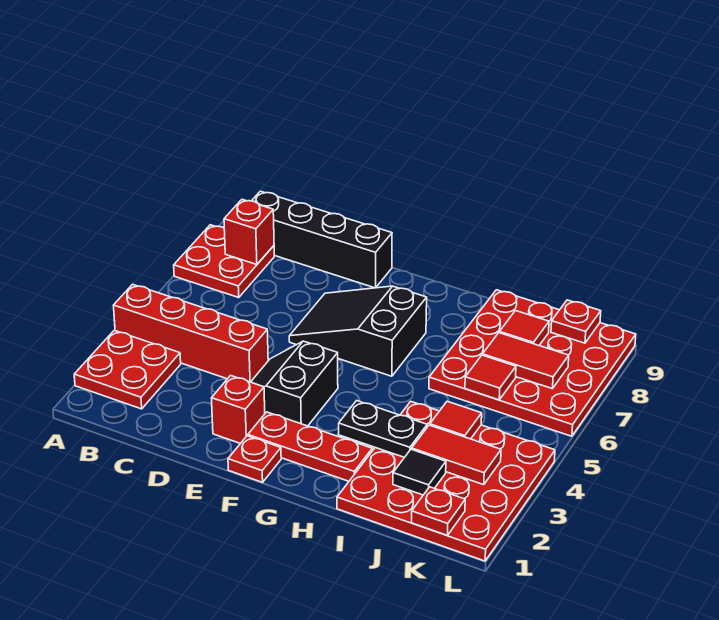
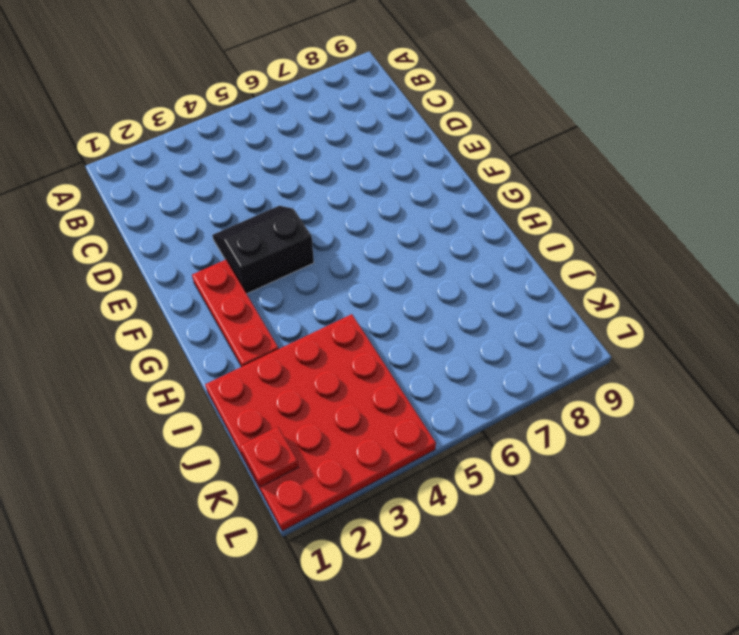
none -> red plate A2:B3 level 1
none -> red brick A4:D4 level 1
none -> red plate A7:B8 level 1

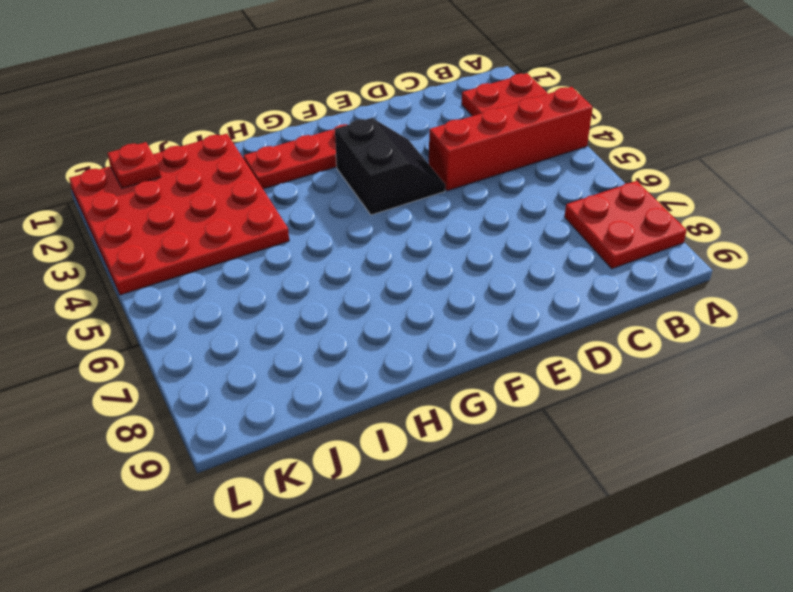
none -> black brick B9:E9 level 1
none -> red brick E2 level 1
none -> black slope E6:G7 level 1 top G

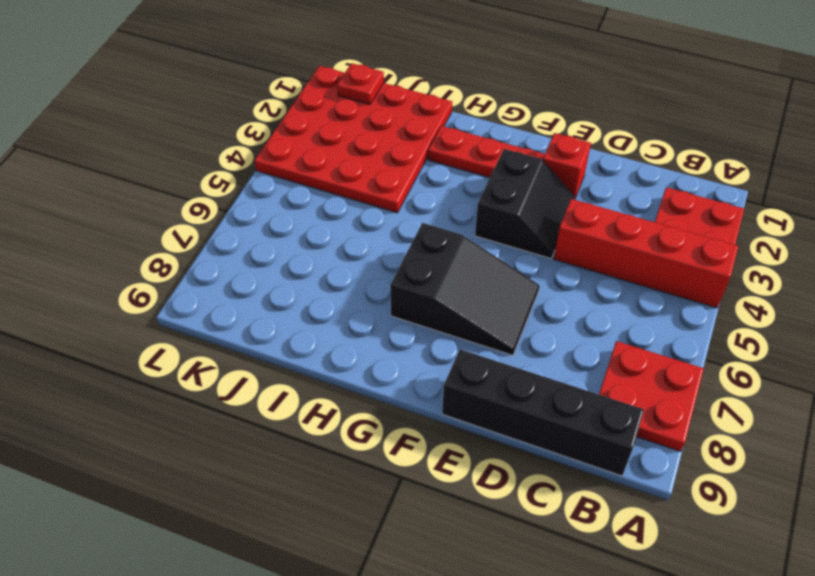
none -> red plate F1 level 1
none -> red plate I6:L9 level 1
none -> red brick B8 level 2

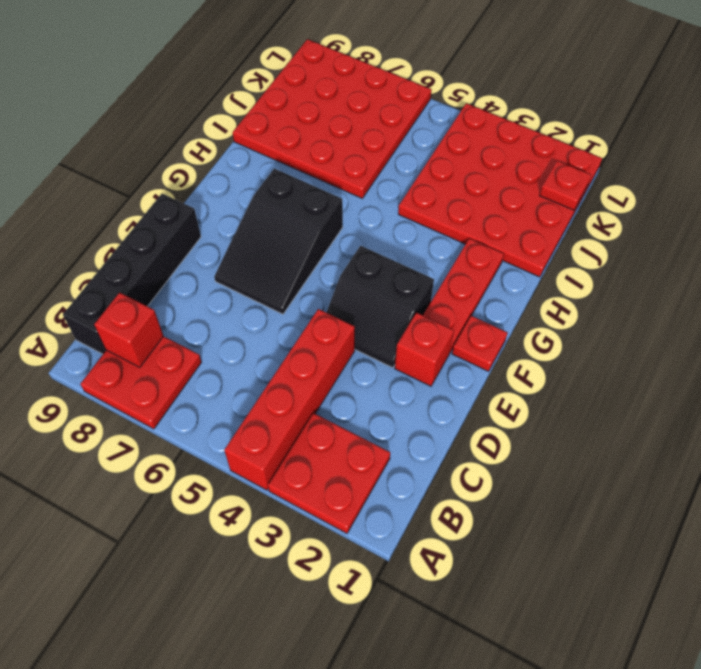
none -> black plate H3:I3 level 2
none -> black tile J2 level 2
none -> red tile J3:K3 level 2

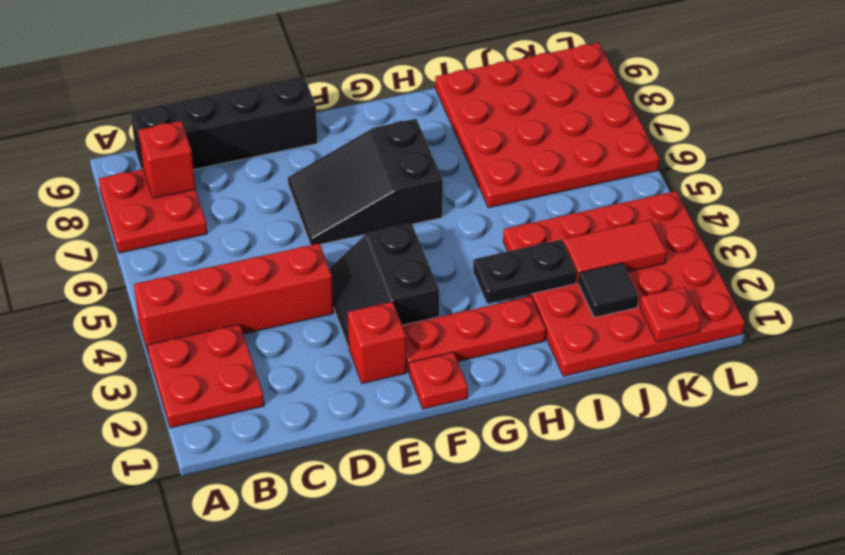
none -> red tile J4 level 2
none -> red tile J6 level 2
none -> red tile J7:K7 level 2

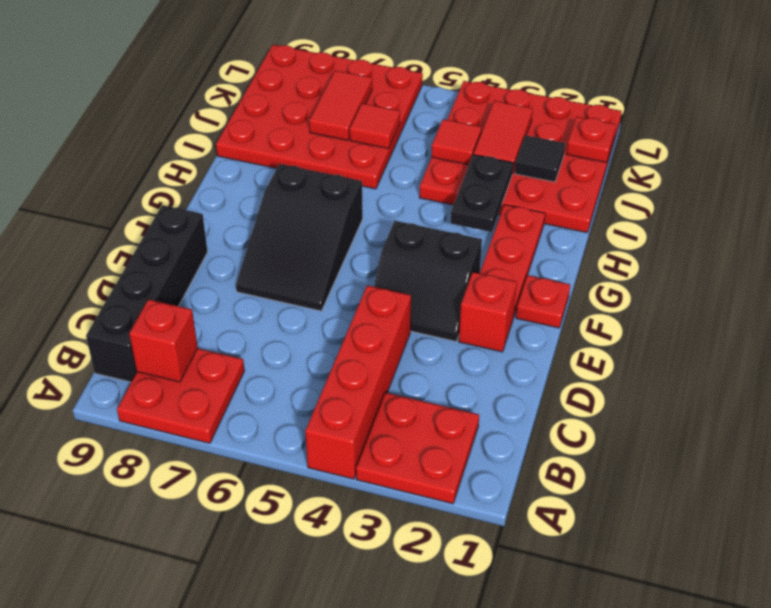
none -> red tile J8 level 2
none -> red plate K9 level 2

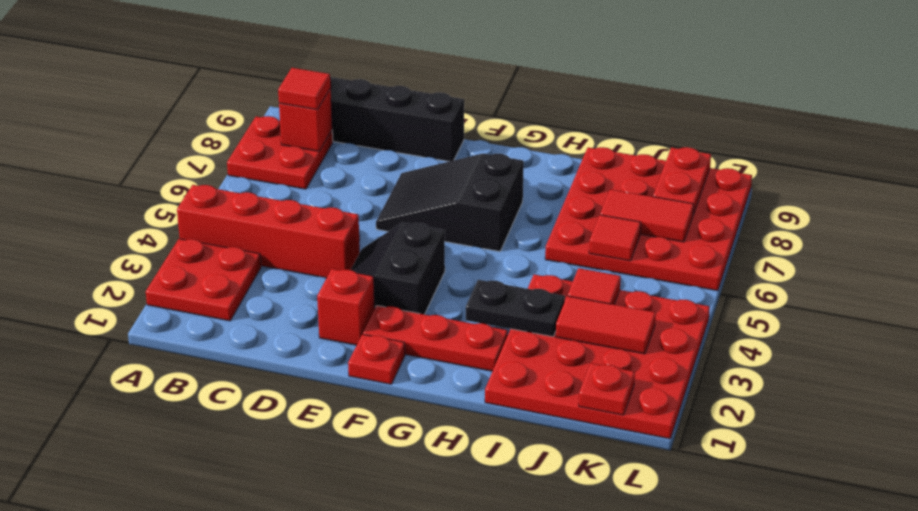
red tile B8 level 3 -> red tile J8 level 2
red plate K8:K9 level 2 -> red plate K9 level 2
none -> black tile J2 level 2

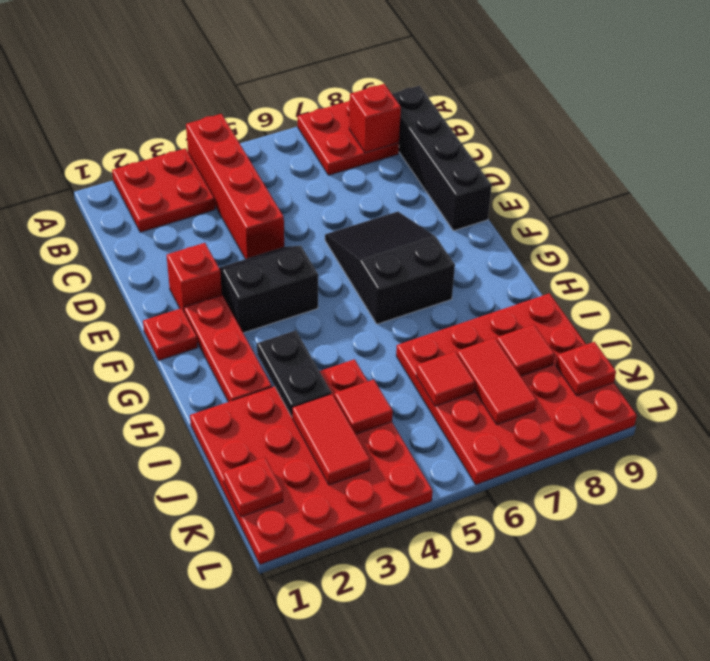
none -> black tile J2 level 2

